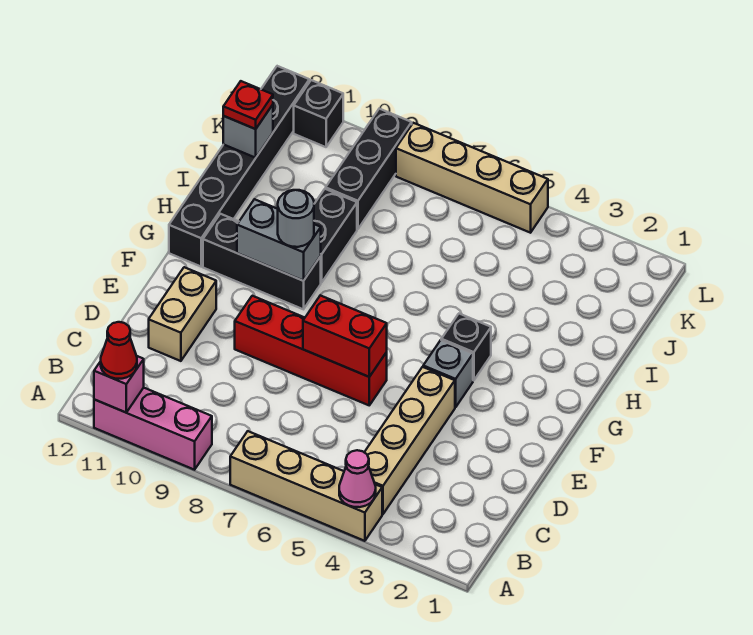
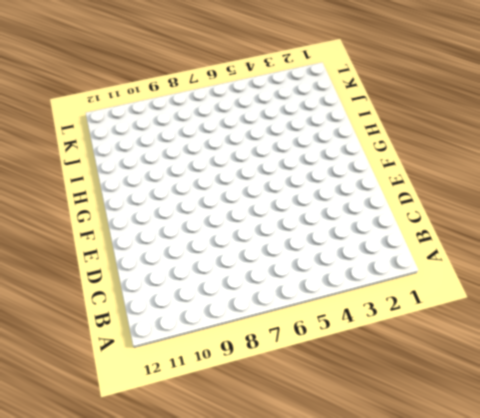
none -> tan brick A4:A7 level 1
none -> pink brick A9:A11 level 1
none -> tan brick B4:E4 level 1

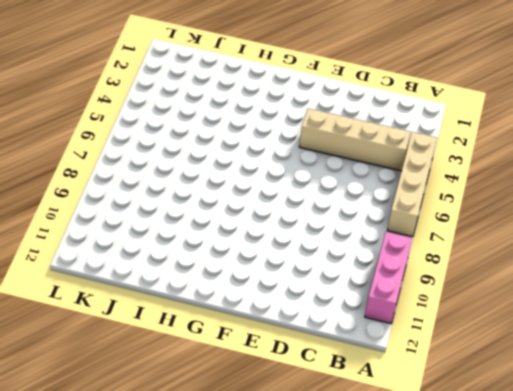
none -> tan brick D11:E11 level 1
none -> red brick E6:E9 level 1
none -> grey brick F4 level 1

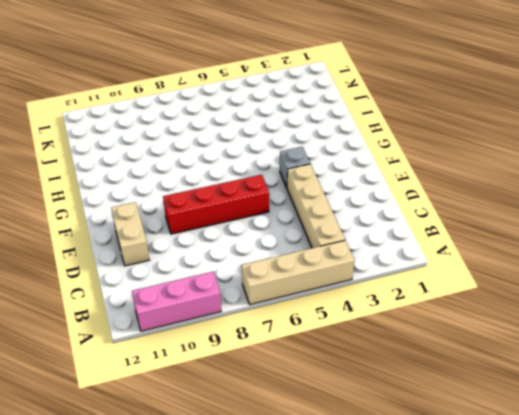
none -> black brick G4 level 1
none -> black brick G9:G11 level 1
none -> black brick G12:L12 level 1

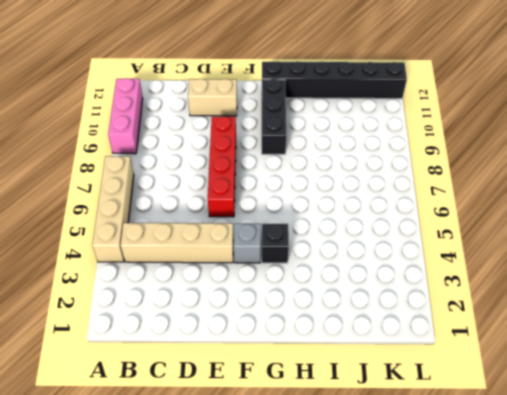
none -> black brick H9:I9 level 1
none -> black brick J9:L9 level 1
none -> tan brick L5:L8 level 1

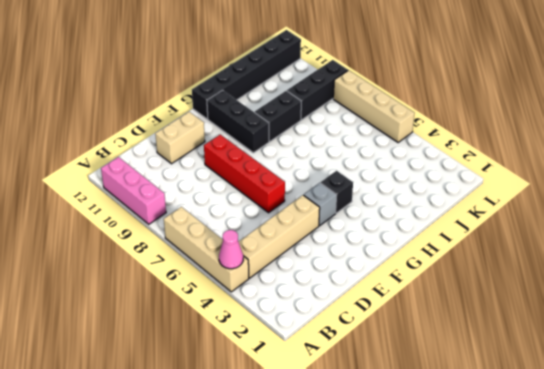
none -> black brick L11 level 1
none -> pink brick A11 level 2
none -> red brick E6:E7 level 2

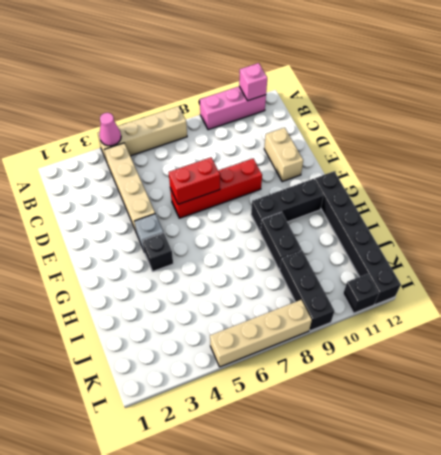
none -> grey brick G9:G10 level 2
none -> grey brick J12 level 2
none -> red cone A11 level 3

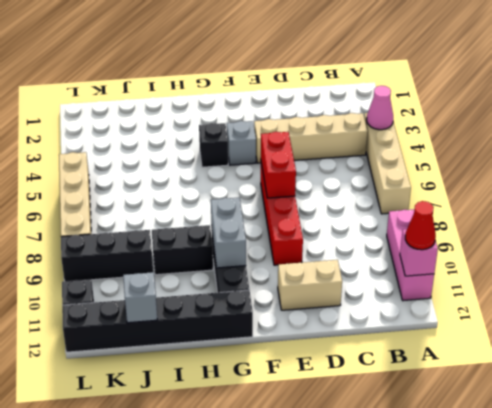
none -> grey round brick G9 level 3
none -> red plate J12 level 3

